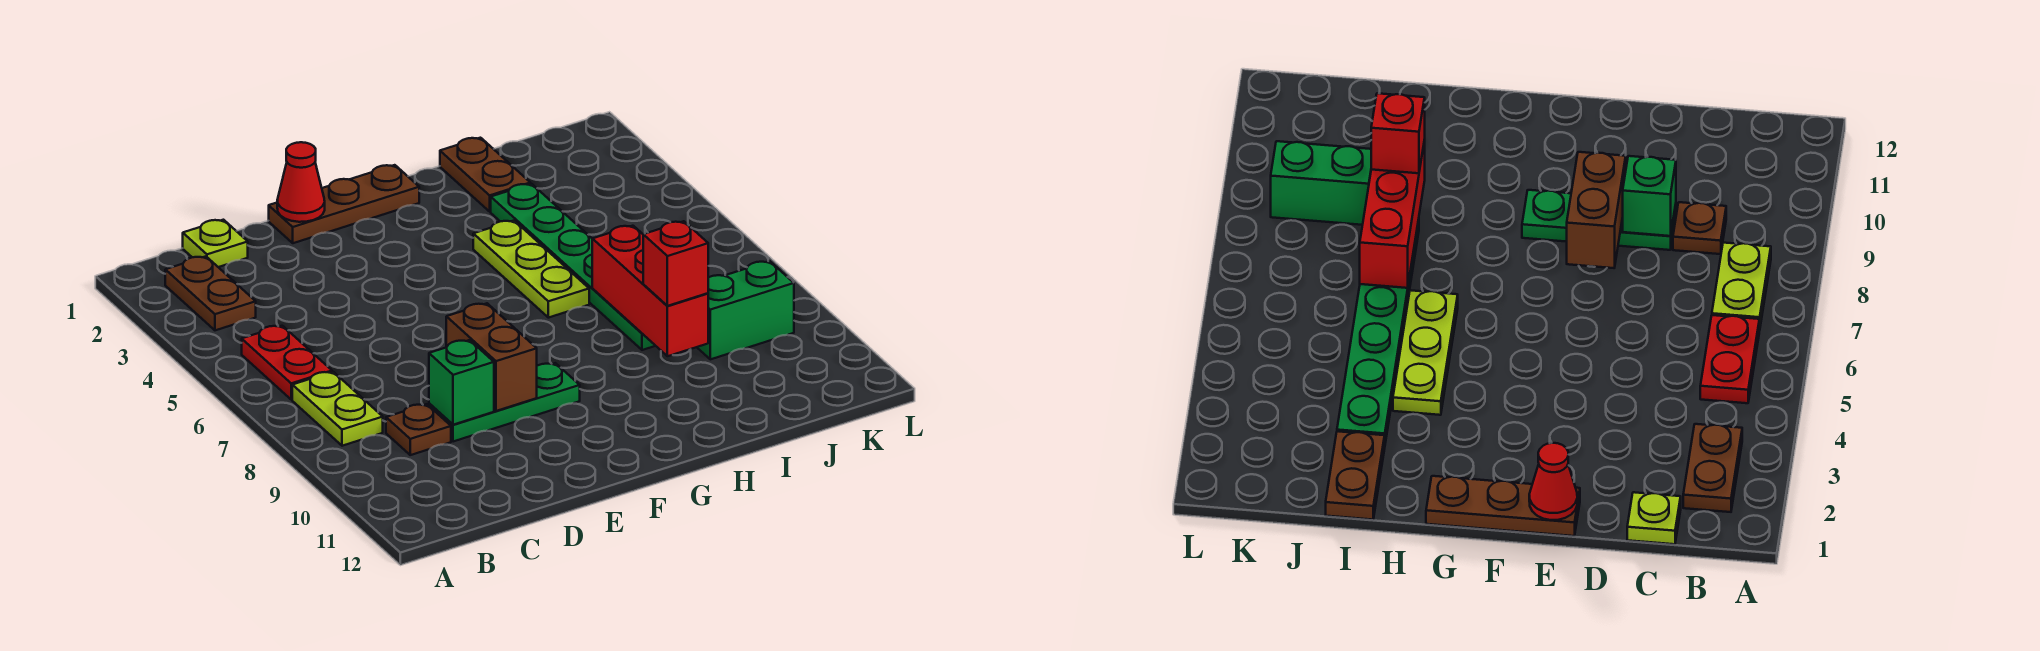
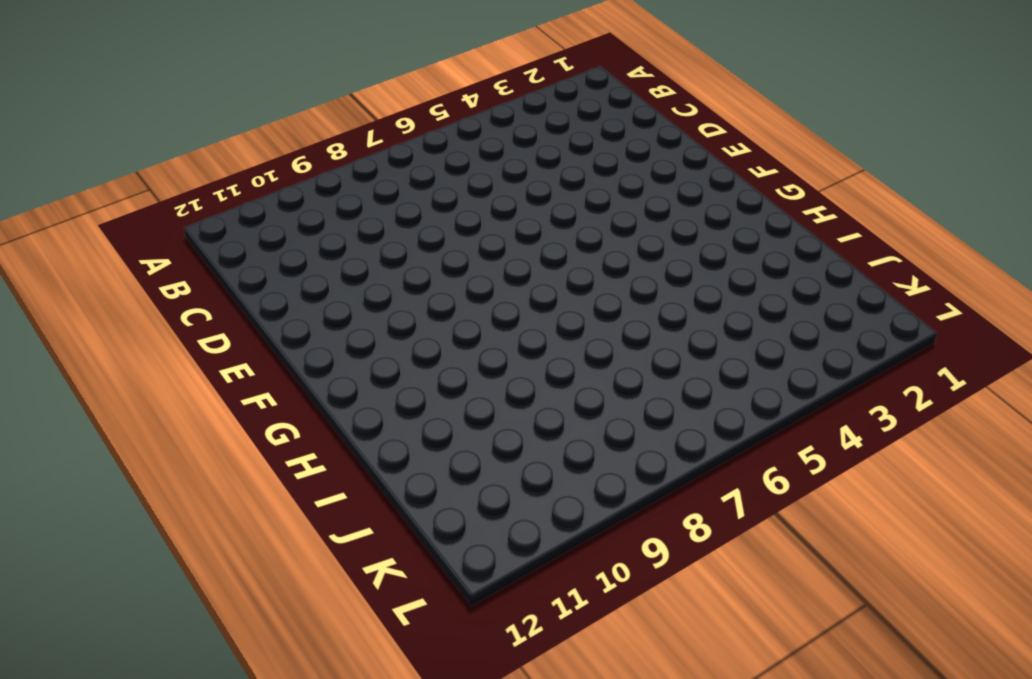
none -> brown plate B2:B3 level 1
none -> red plate B5:B6 level 1
none -> lime plate B7:B8 level 1

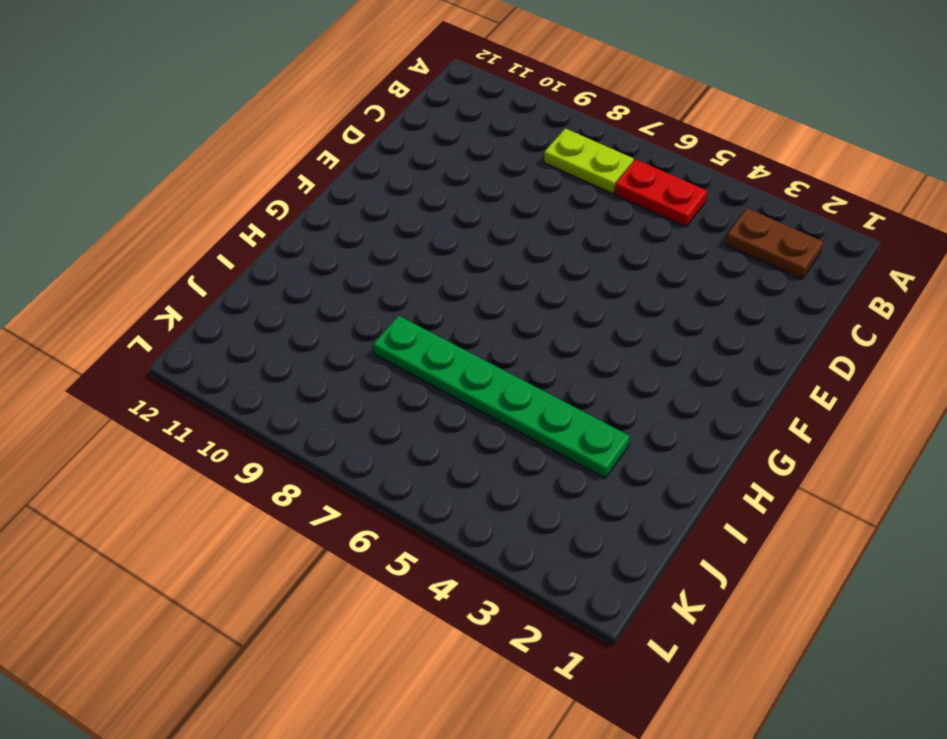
none -> lime plate C1 level 1
none -> brown plate C9 level 1
none -> green plate D9:F9 level 1

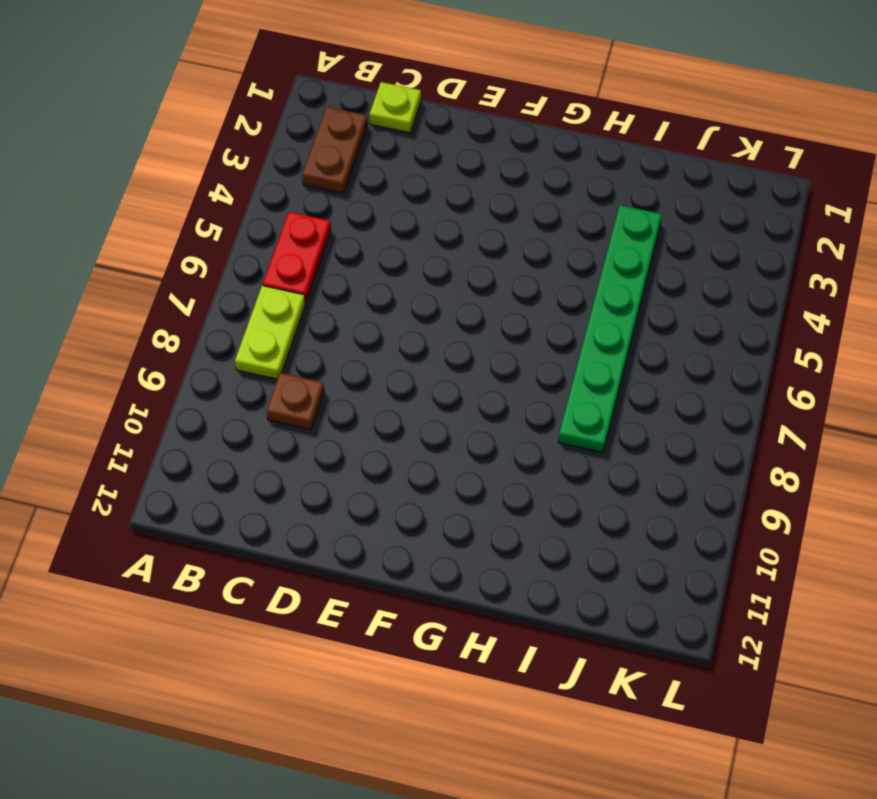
none -> green plate D9:F9 level 1
none -> brown plate E1:G1 level 1
none -> lime plate H4:H6 level 1

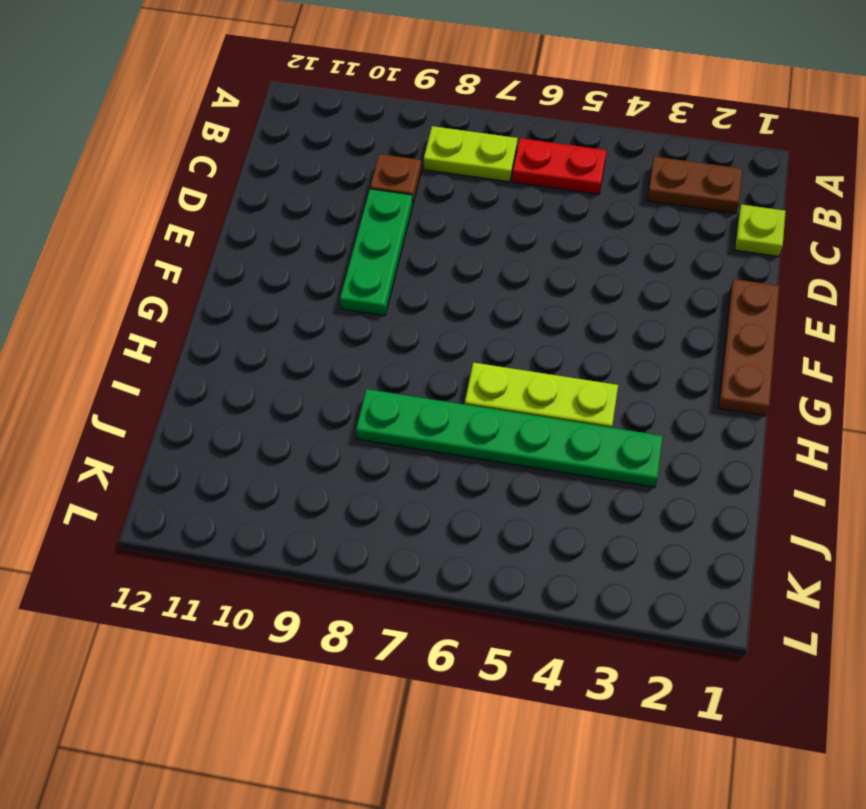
none -> brown plate I1:I2 level 1
none -> green brick J9:K9 level 1
none -> green brick D9 level 2

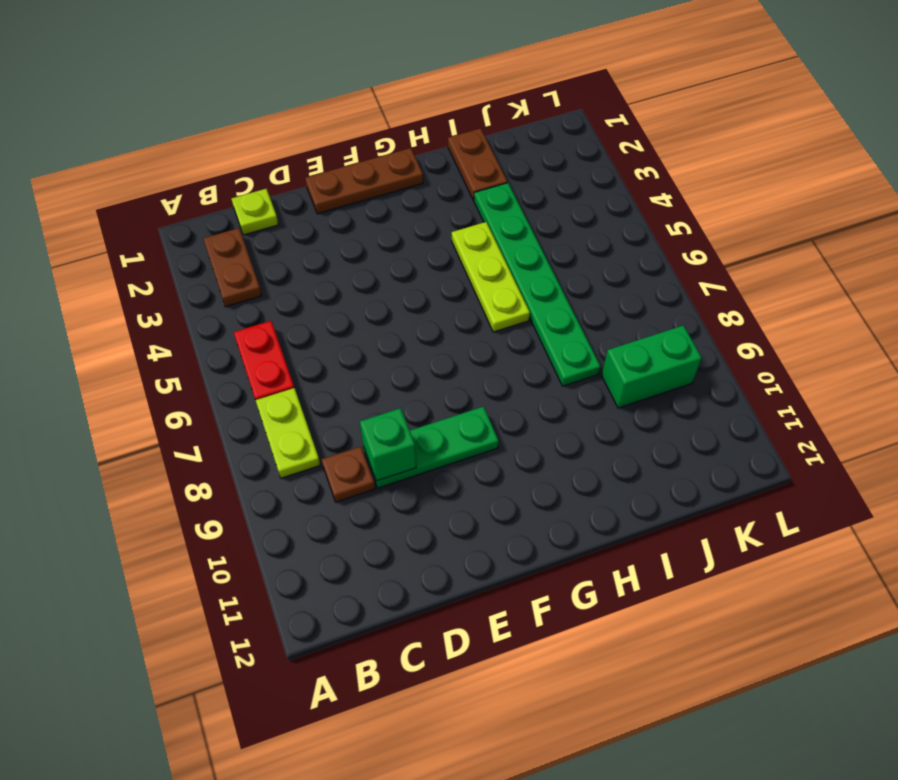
none -> red cone E1 level 2
none -> brown brick E8:E9 level 2
none -> red brick I7:I9 level 2

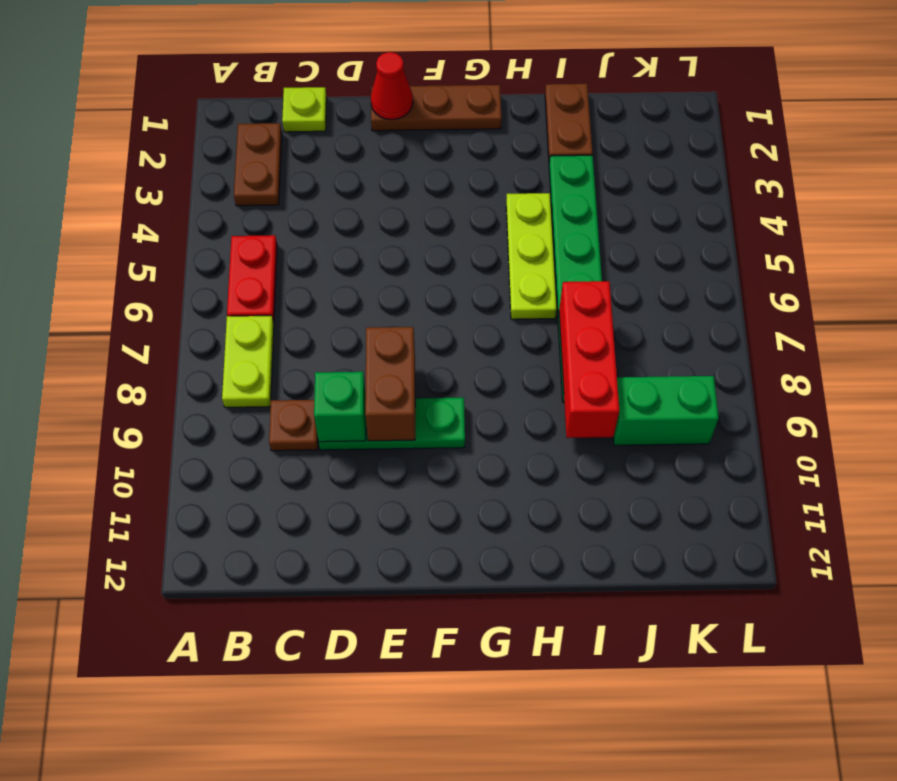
none -> red brick I9 level 3

